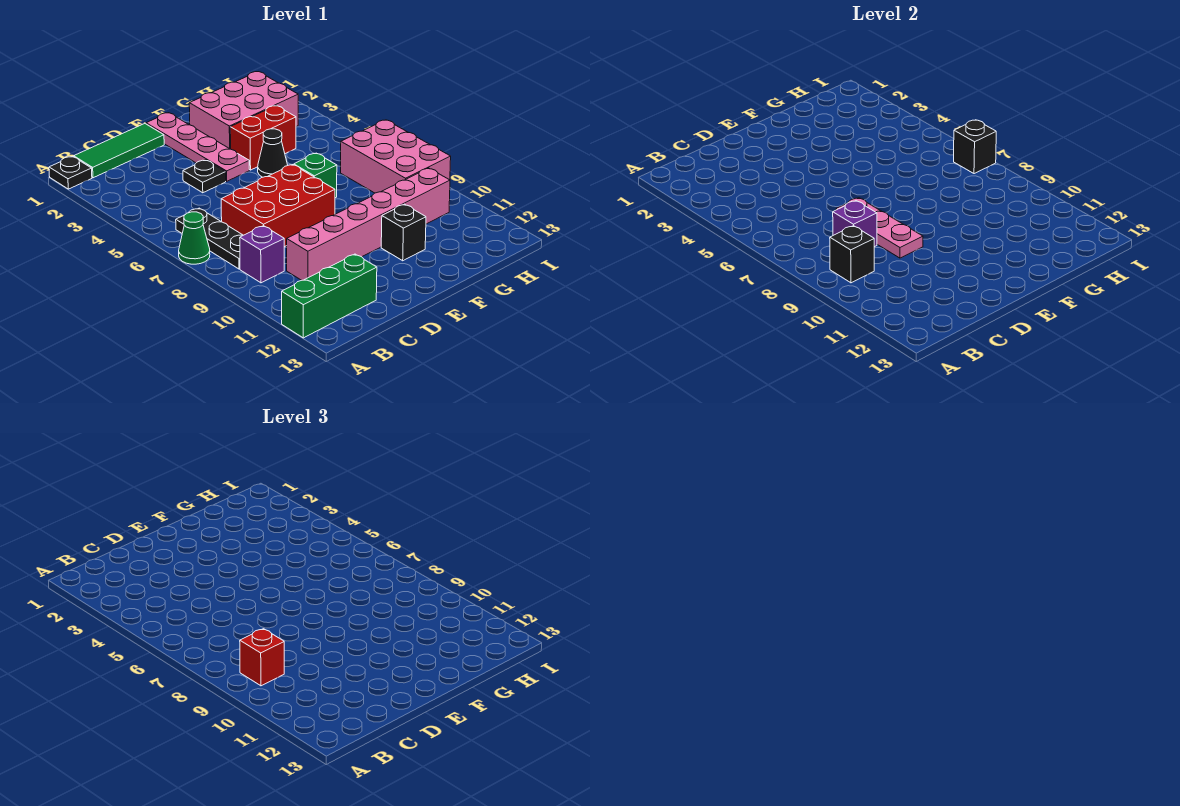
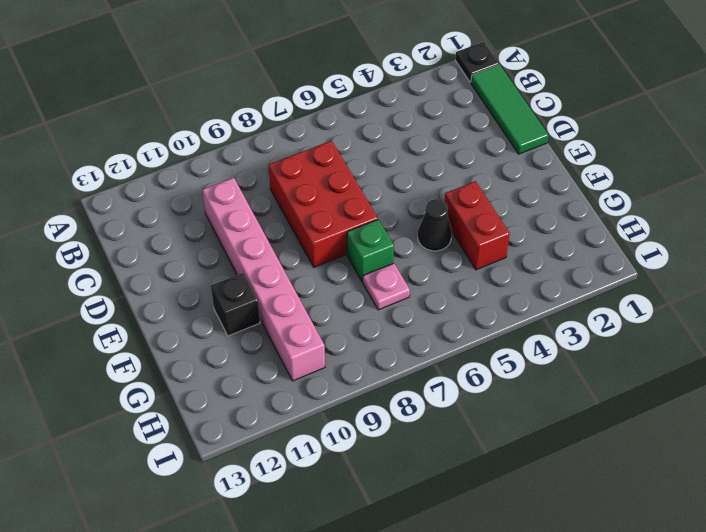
pink plate G7 level 1 -> none
none -> green cone A7 level 1
none -> green brick A12:C12 level 1
none -> black plate B6:B8 level 1

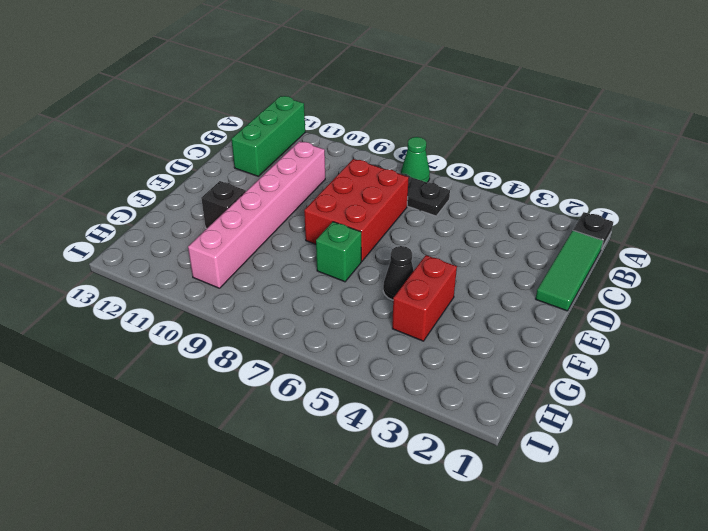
none -> purple brick B9 level 1
none -> black plate D4 level 1
none -> pink plate E1:E4 level 1

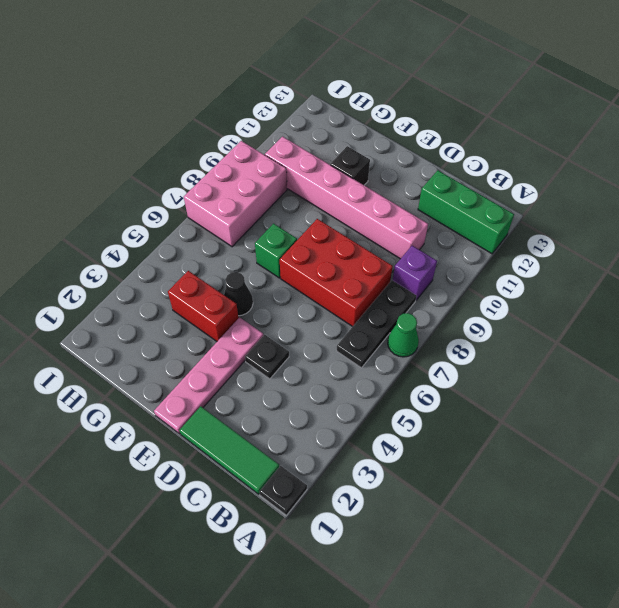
none -> pink brick F2:H3 level 1
none -> black brick B9 level 2
none -> purple brick C8 level 2

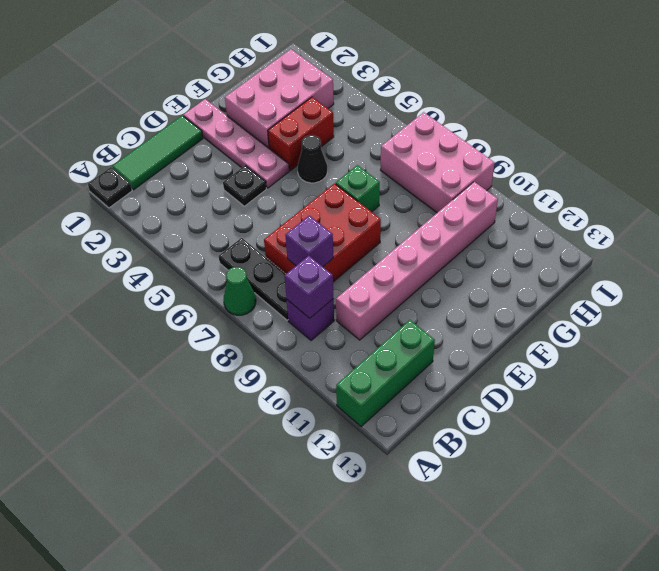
purple brick B9 level 2 -> black brick B9 level 2
none -> black brick F11 level 1
none -> pink plate D7:D9 level 2
none -> black brick I7 level 2

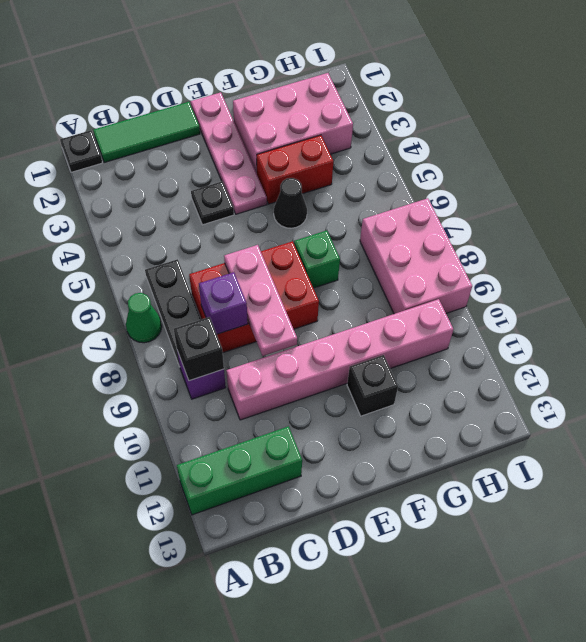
none -> black brick I7 level 2
none -> red brick B9 level 3

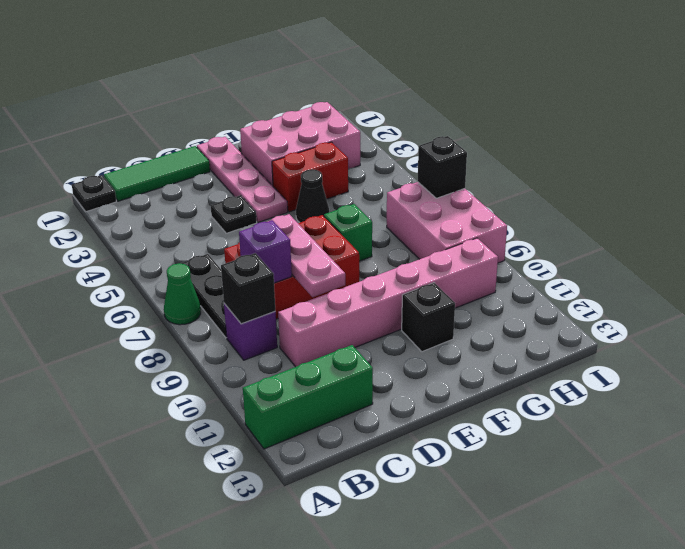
none -> red brick B9 level 3

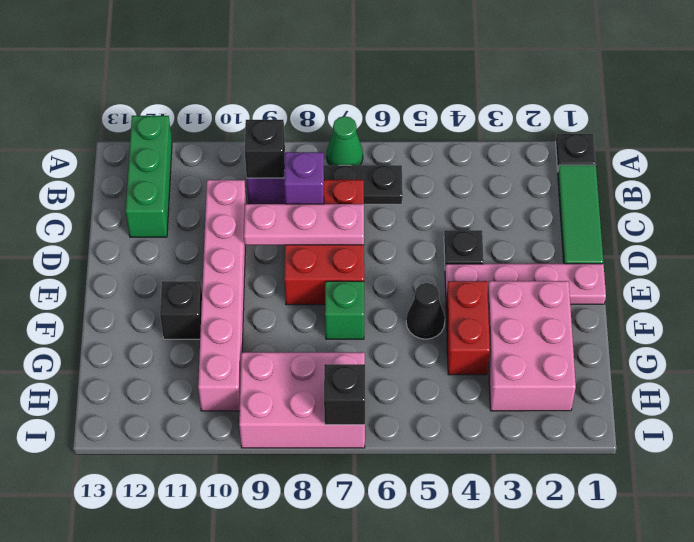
none -> red brick B9 level 3

